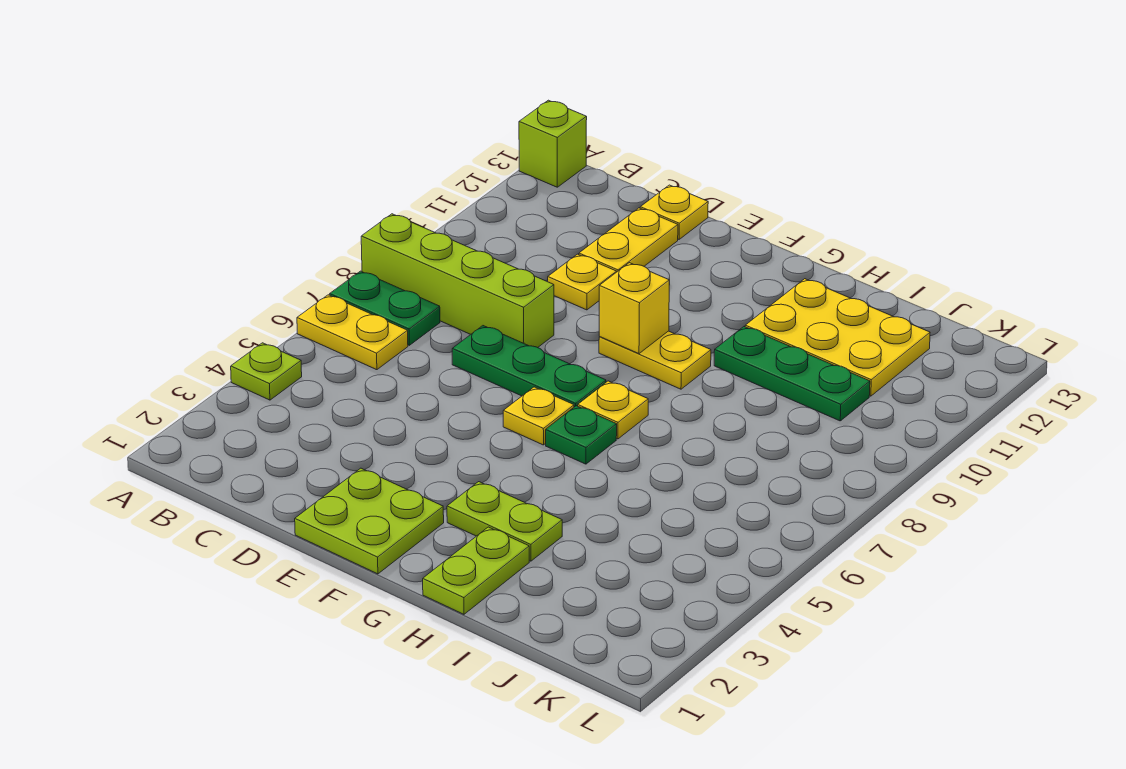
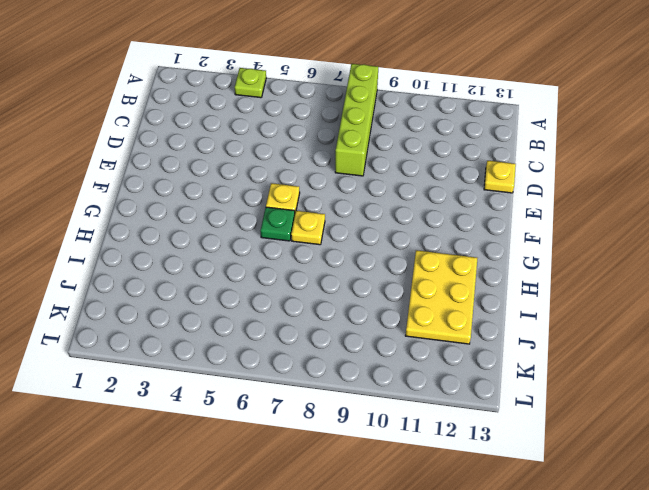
none -> yellow plate A6:B6 level 1
none -> green plate A7:B7 level 1
none -> lime brick A13 level 1

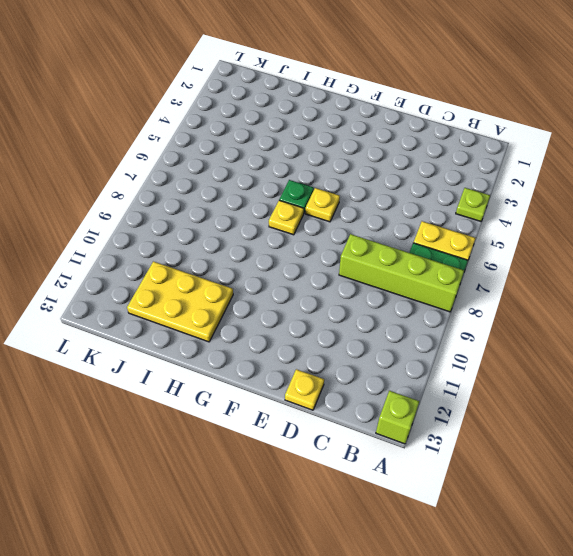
none -> green plate D7:F7 level 1
none -> yellow plate D10 level 1
none -> yellow plate D11:D12 level 1

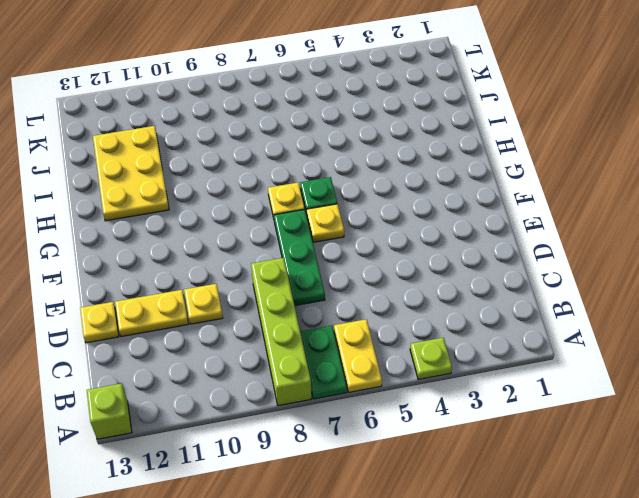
none -> lime plate E1:F2 level 1
none -> yellow plate F9:G9 level 1
none -> lime plate G3:H3 level 1

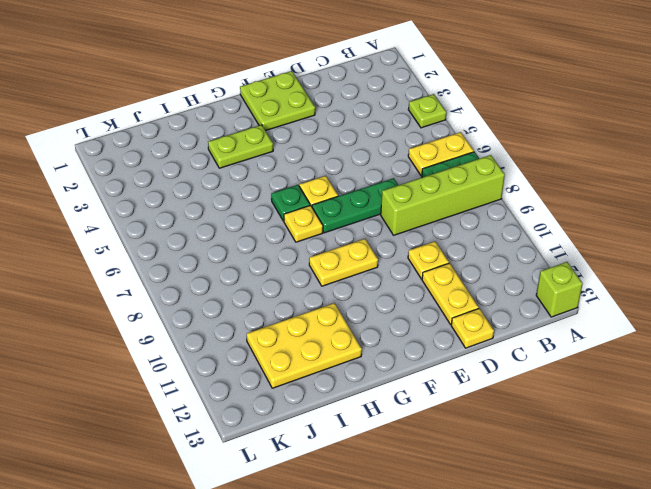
none -> lime plate H1:H2 level 1
none -> green plate H10:J10 level 1
none -> yellow brick F9 level 2

